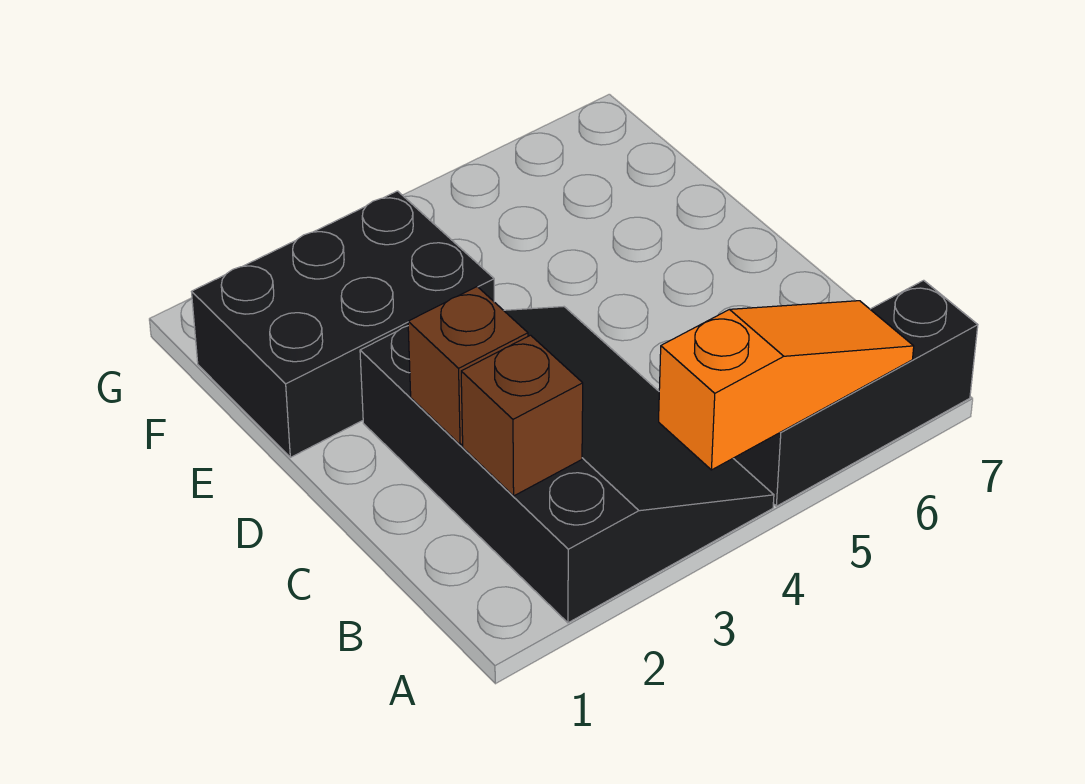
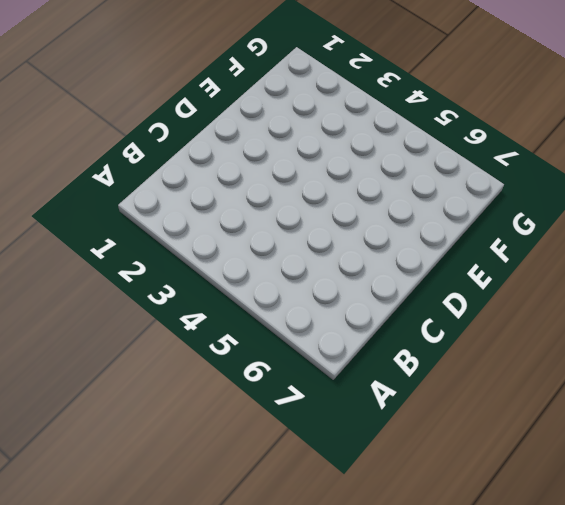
none -> black slope A2:D4 level 1 top 2
none -> black brick A5:A7 level 1

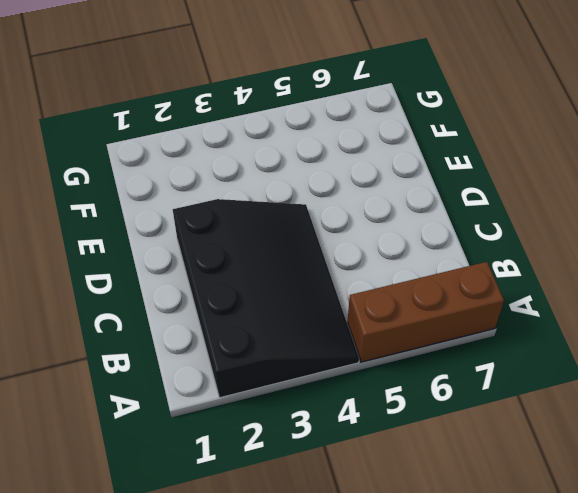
brown brick A5:A7 level 1 -> black brick A5:A7 level 1
none -> black brick E1:F3 level 1
none -> orange slope A4:A6 level 2 top 4

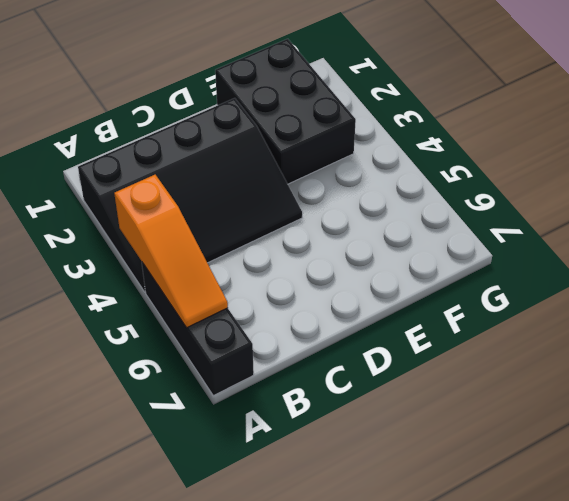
none -> brown brick B2 level 2
none -> brown brick C2 level 2

